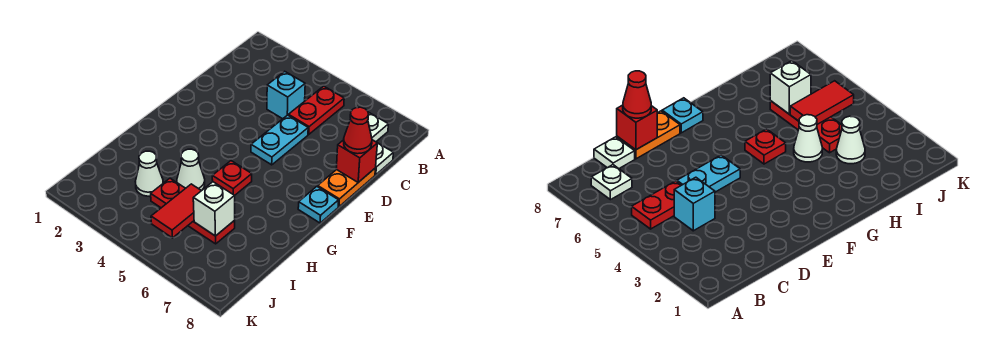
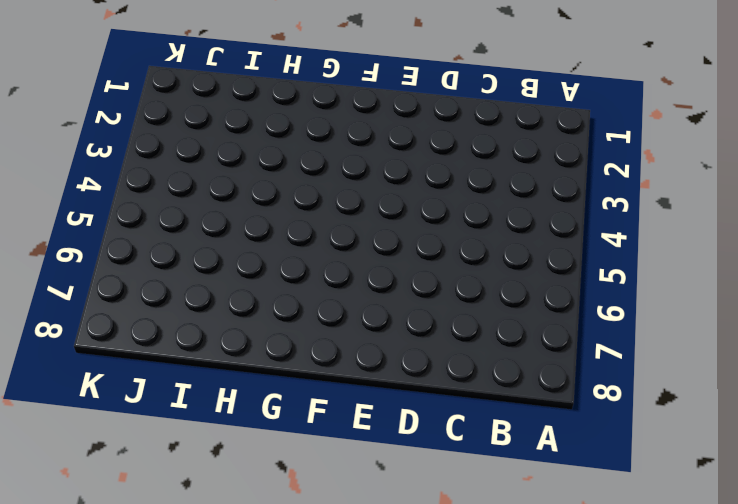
none -> red plate B5:C5 level 1
none -> white plate B7 level 1
none -> cyan brick C4 level 1

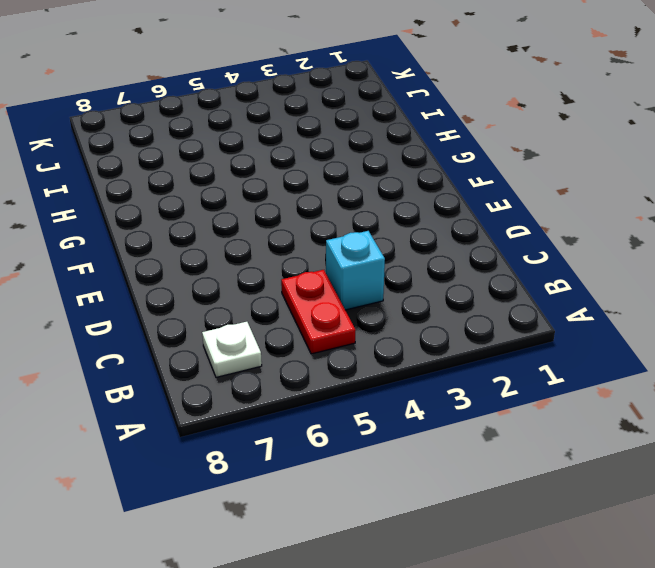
none -> white plate C8 level 1
none -> cyan plate D5:E5 level 1
none -> orange plate D8:E8 level 1

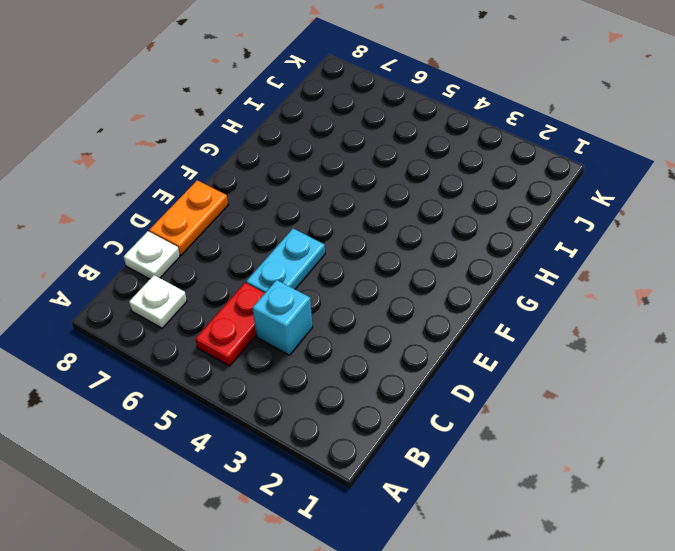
none -> cyan plate F8 level 1
none -> red plate G5 level 1
none -> white cone H4 level 1

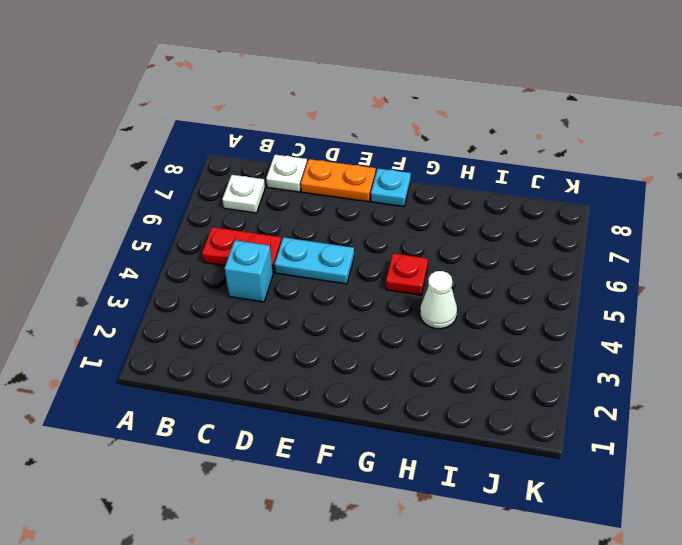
none -> white cone I3 level 1
none -> red plate I4:I6 level 1
none -> red brick D8 level 2

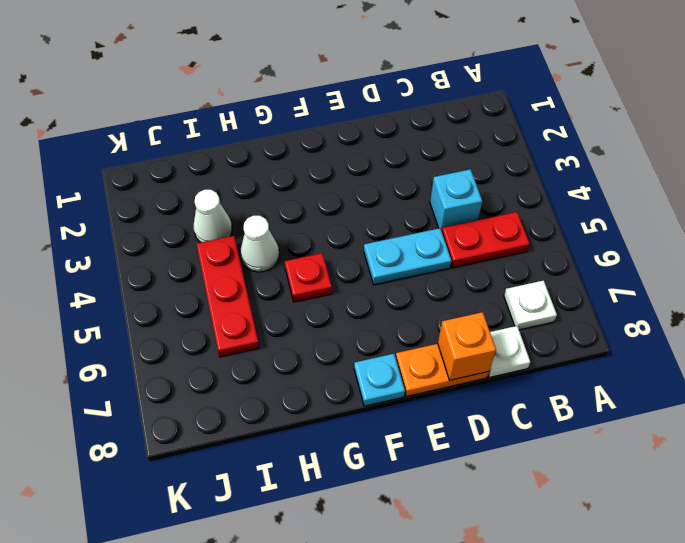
orange brick D8 level 2 -> red brick D8 level 2
none -> red tile I5:J5 level 2
none -> white brick I6 level 2
none -> red cone D8 level 3

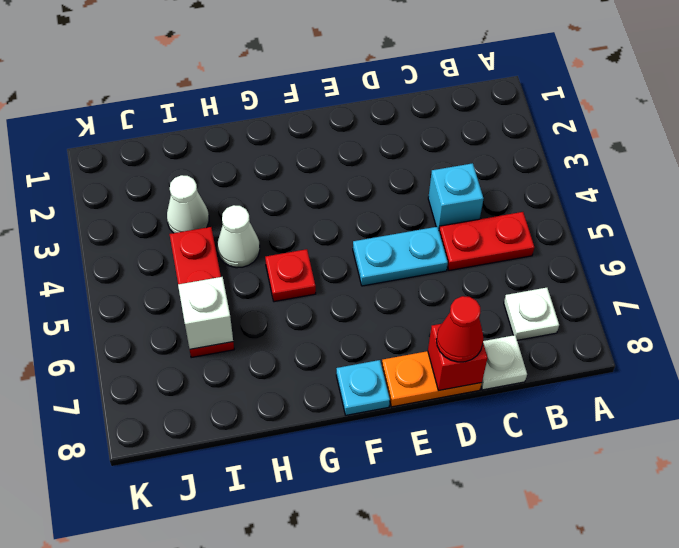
none -> red tile I5:J5 level 2

